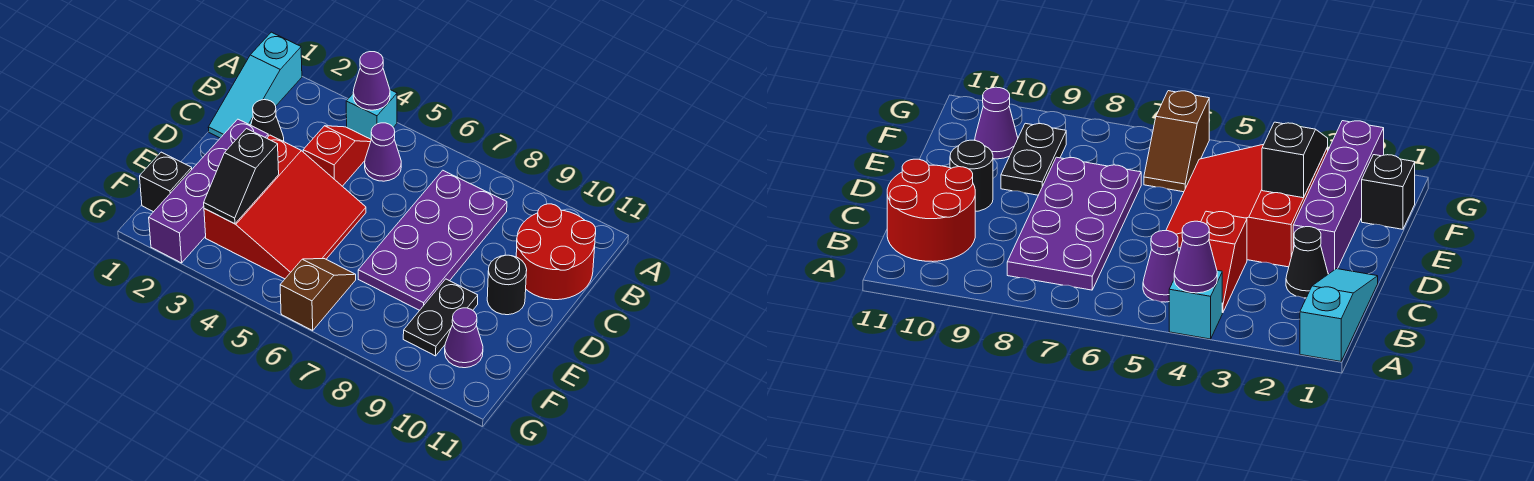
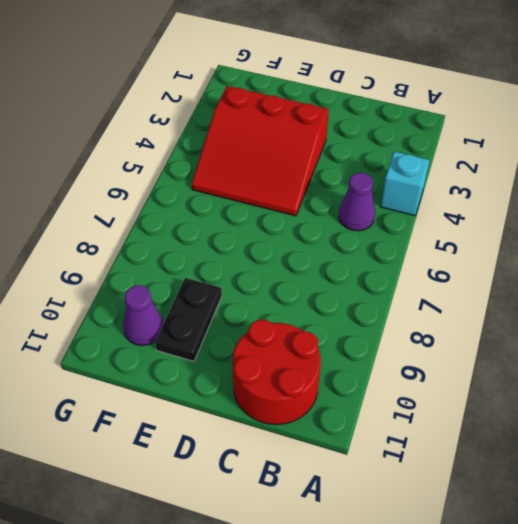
black plate E9:E10 level 1 -> black plate E9:F9 level 1
none -> cyan slope A1:C1 level 1 top A
none -> red slope B4:C4 level 1 top C
none -> purple plate B7:E8 level 1

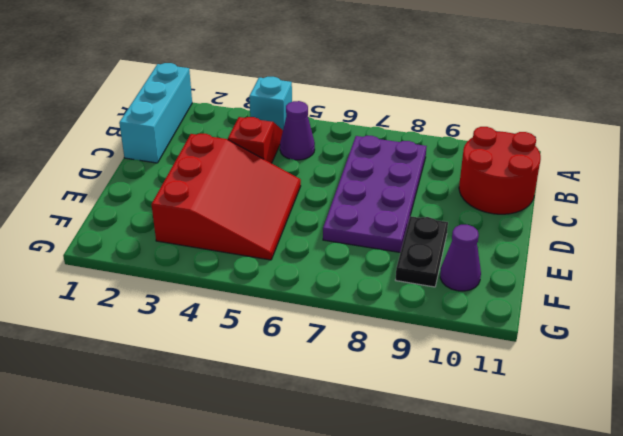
cyan brick A1:C1 level 1 -> cyan slope A1:C1 level 1 top A
none -> black cone C2 level 1
none -> purple brick D2:G2 level 1
none -> black round brick D10 level 1

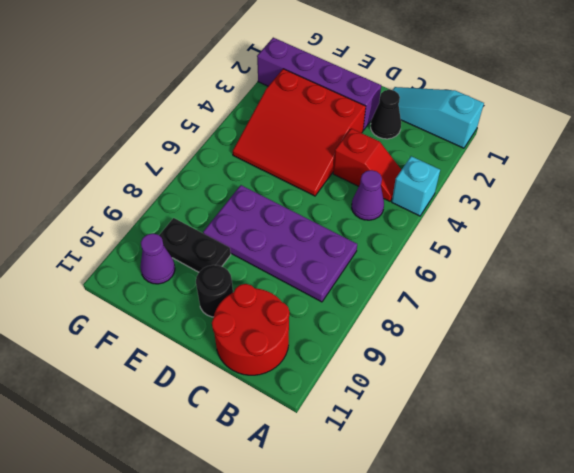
none -> black brick F1 level 1
none -> brown slope F6:G6 level 1 top G
none -> purple cone A4 level 2

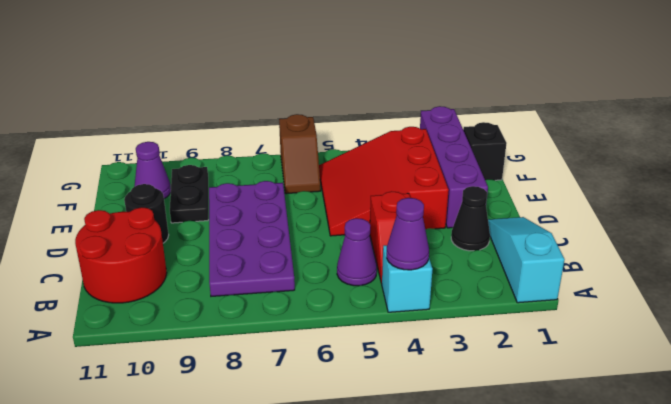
none -> black slope E3:F3 level 2 top E

